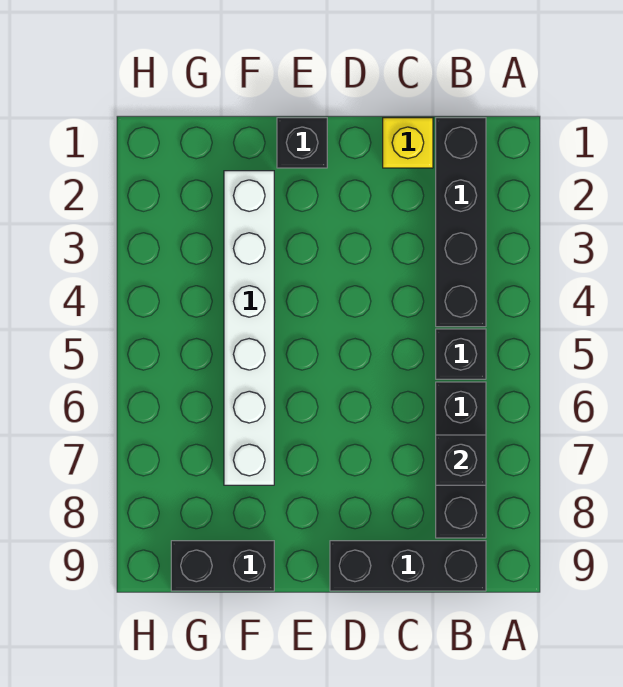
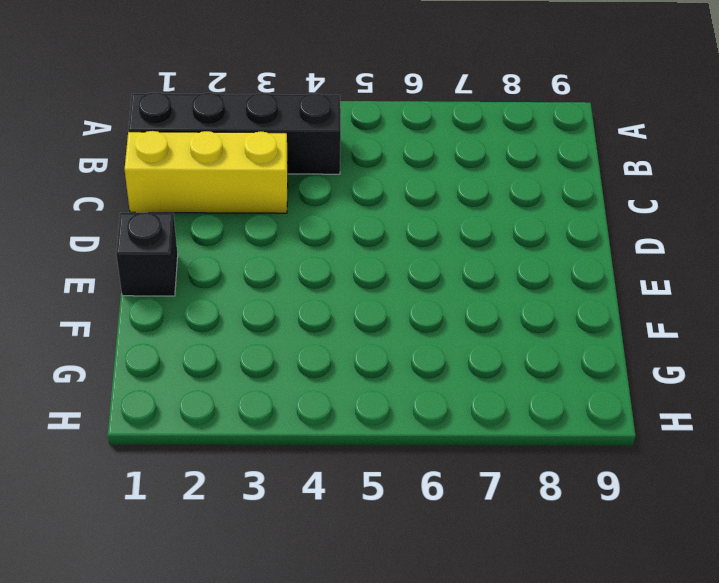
yellow brick C1:C3 level 1 -> yellow brick C1 level 1
none -> black brick B5 level 1
none -> black brick B6:B8 level 1

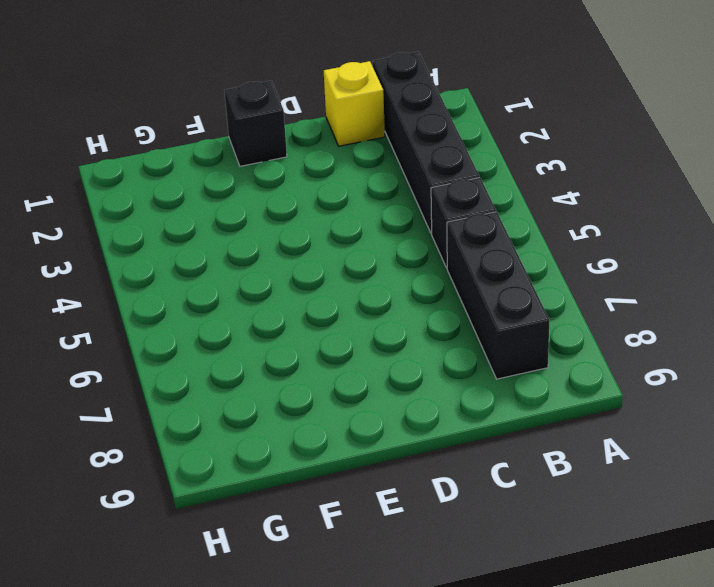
none -> black brick B9:D9 level 1
none -> white brick F2:F7 level 1

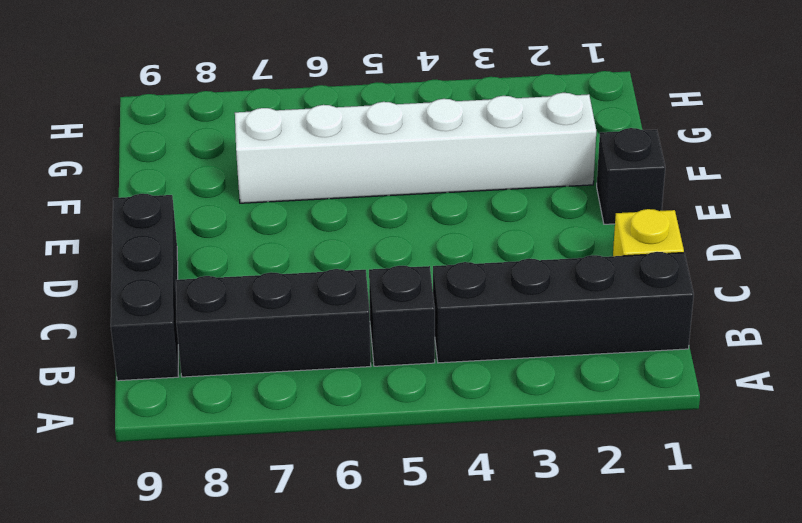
none -> black brick F9:G9 level 1
none -> black brick B7 level 2

